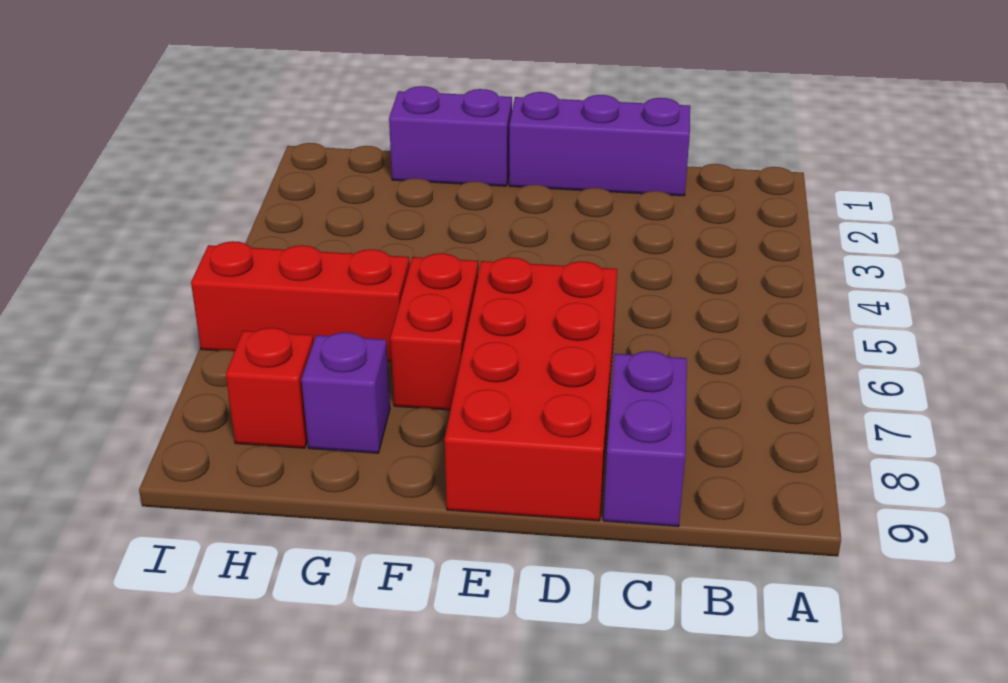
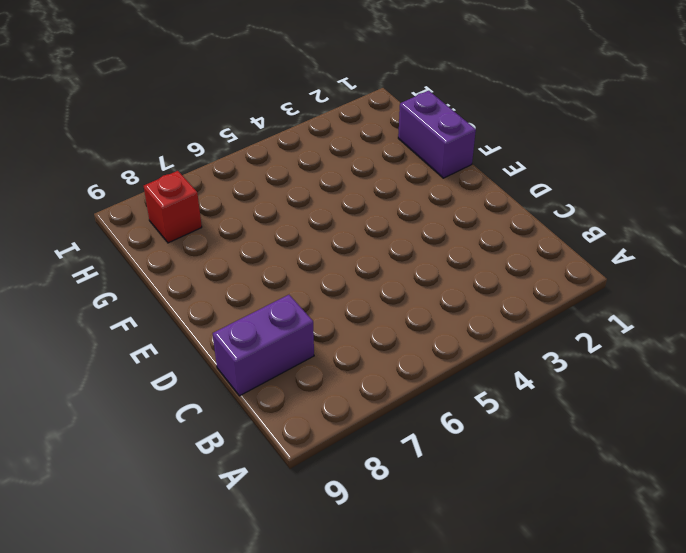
none -> purple brick C1:E1 level 1
none -> red brick D6:E9 level 1

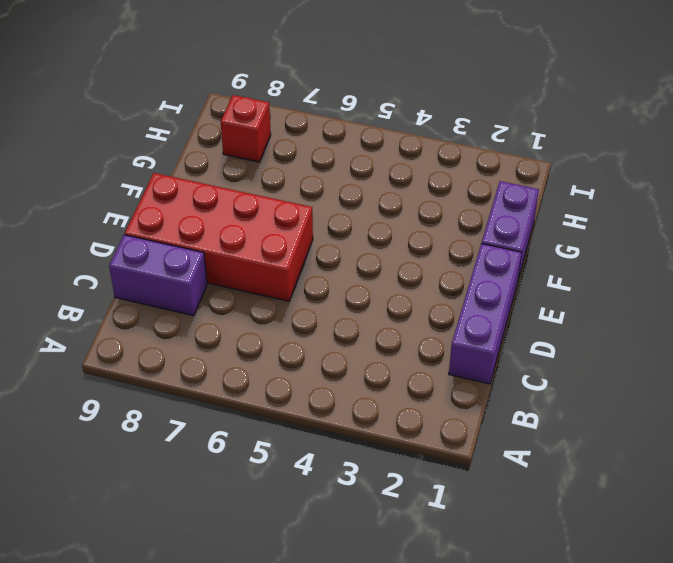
none -> red brick F6:F7 level 1
none -> red brick G6:I6 level 1

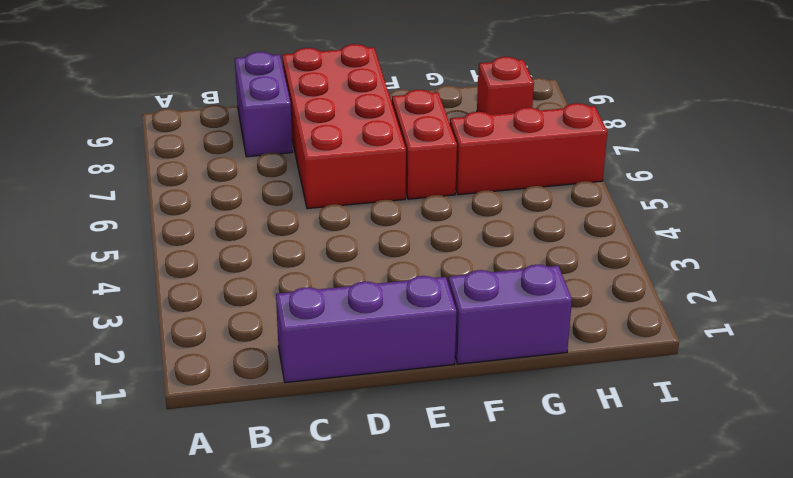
none -> purple brick G8 level 1

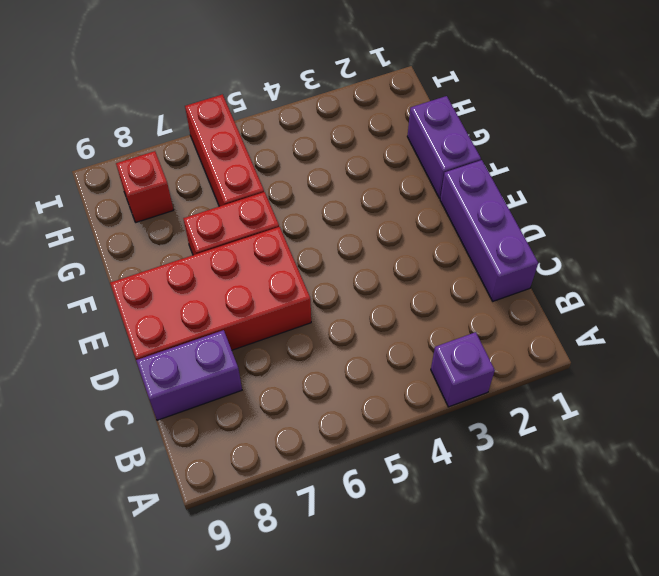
purple brick A3 level 1 -> purple brick G8 level 1

